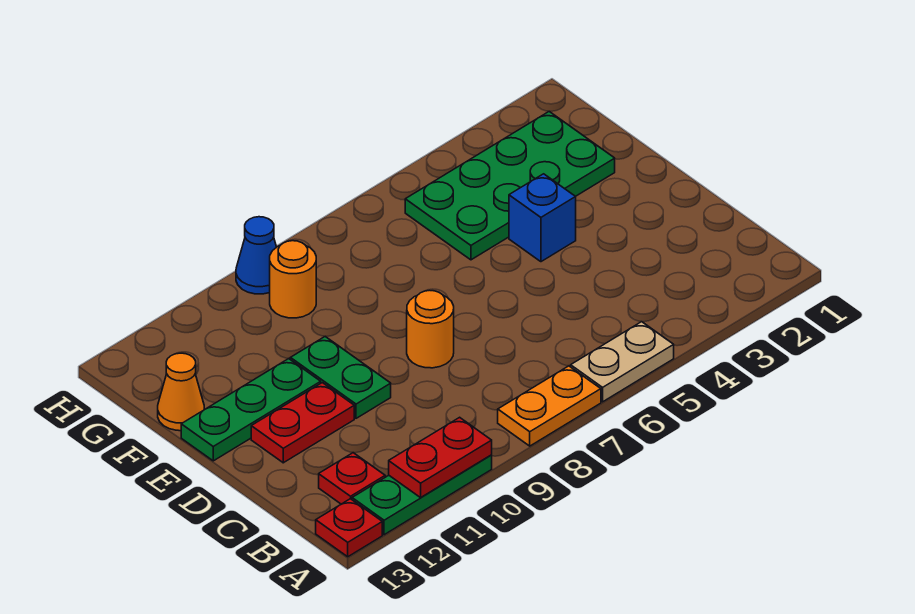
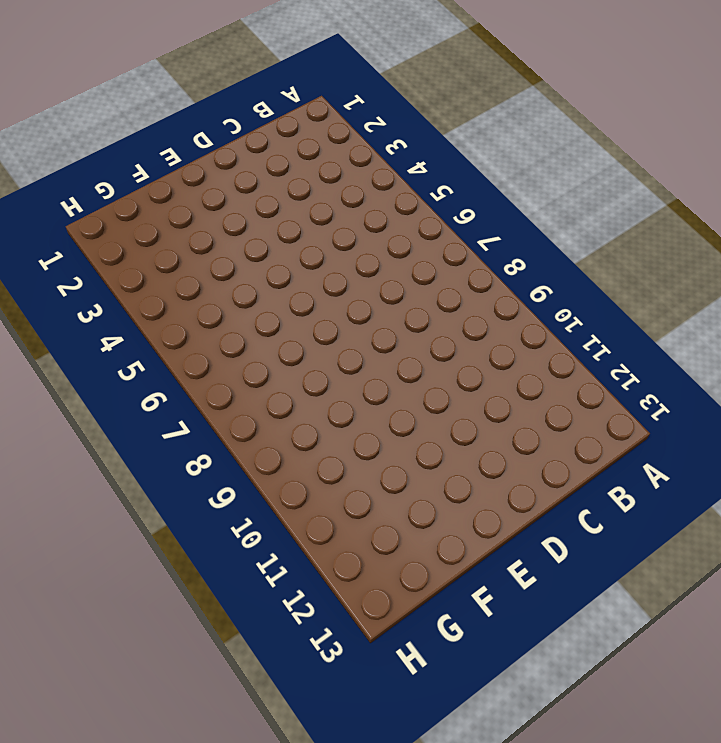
none -> tan plate A5:A6 level 1
none -> orange plate A7:A8 level 1
none -> green plate A10:A12 level 1

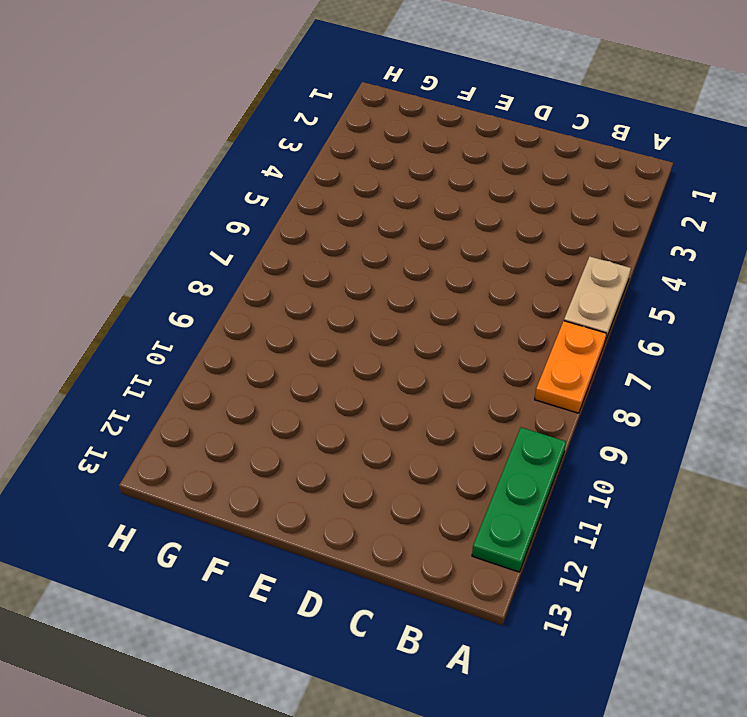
none -> red plate A13 level 1
none -> red plate B12 level 1
none -> orange round brick D8 level 1

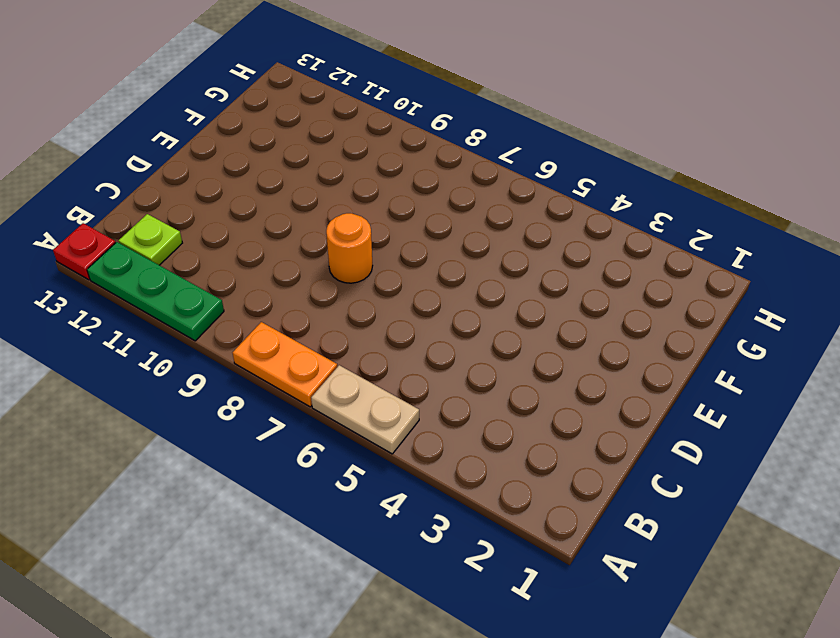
lime plate B12 level 1 -> red plate B12 level 1
none -> green plate D10:E10 level 1
none -> red plate D11:D12 level 1
none -> blue brick E4 level 1

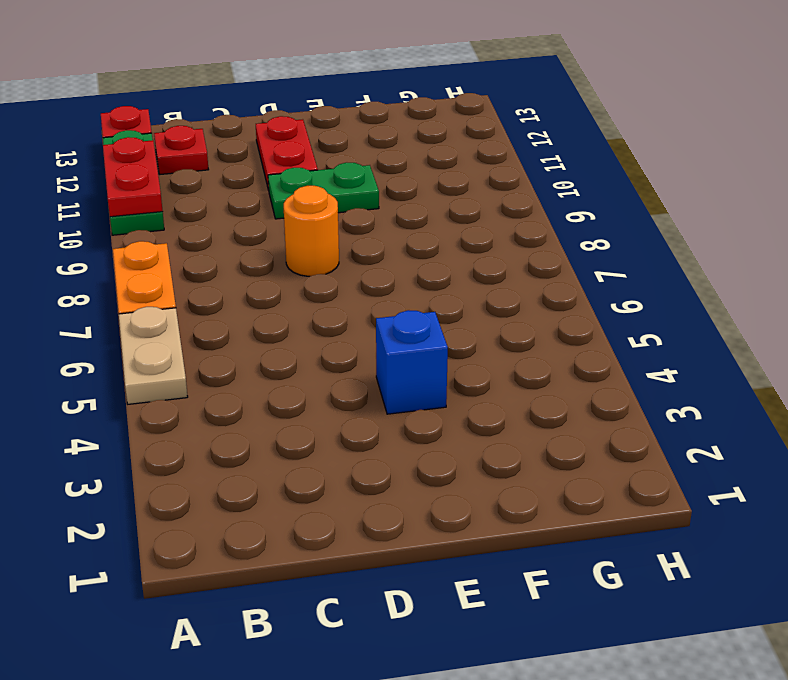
none -> green plate E11:E13 level 1
none -> green plate F2:G5 level 1
none -> orange cone F13 level 1

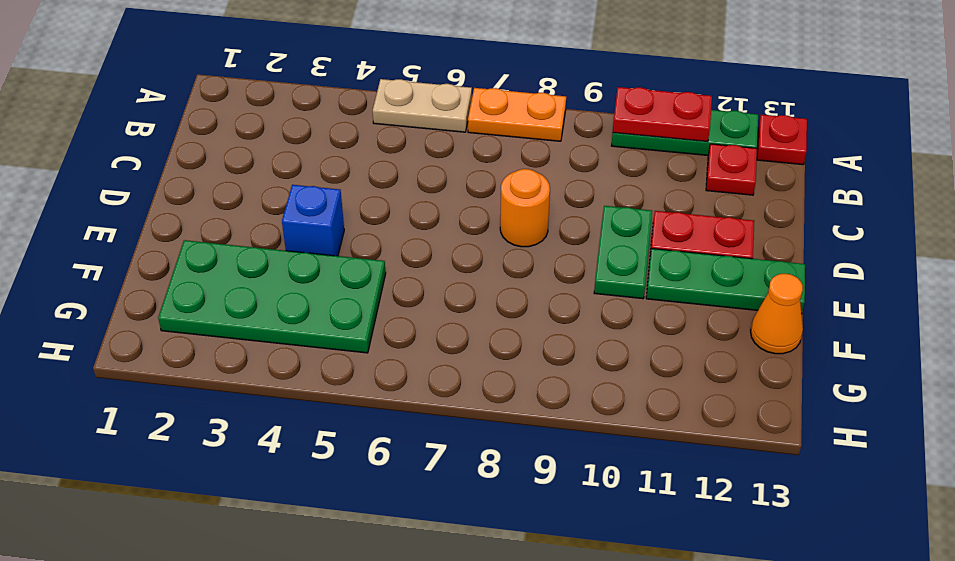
none -> orange round brick G9 level 1
none -> blue cone H9 level 1

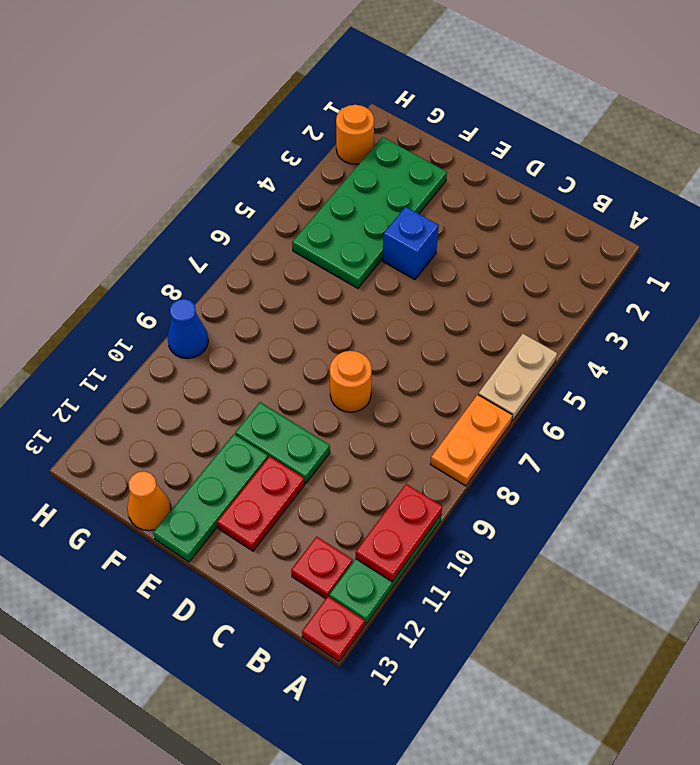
orange round brick H2 level 1 -> orange round brick G9 level 1

